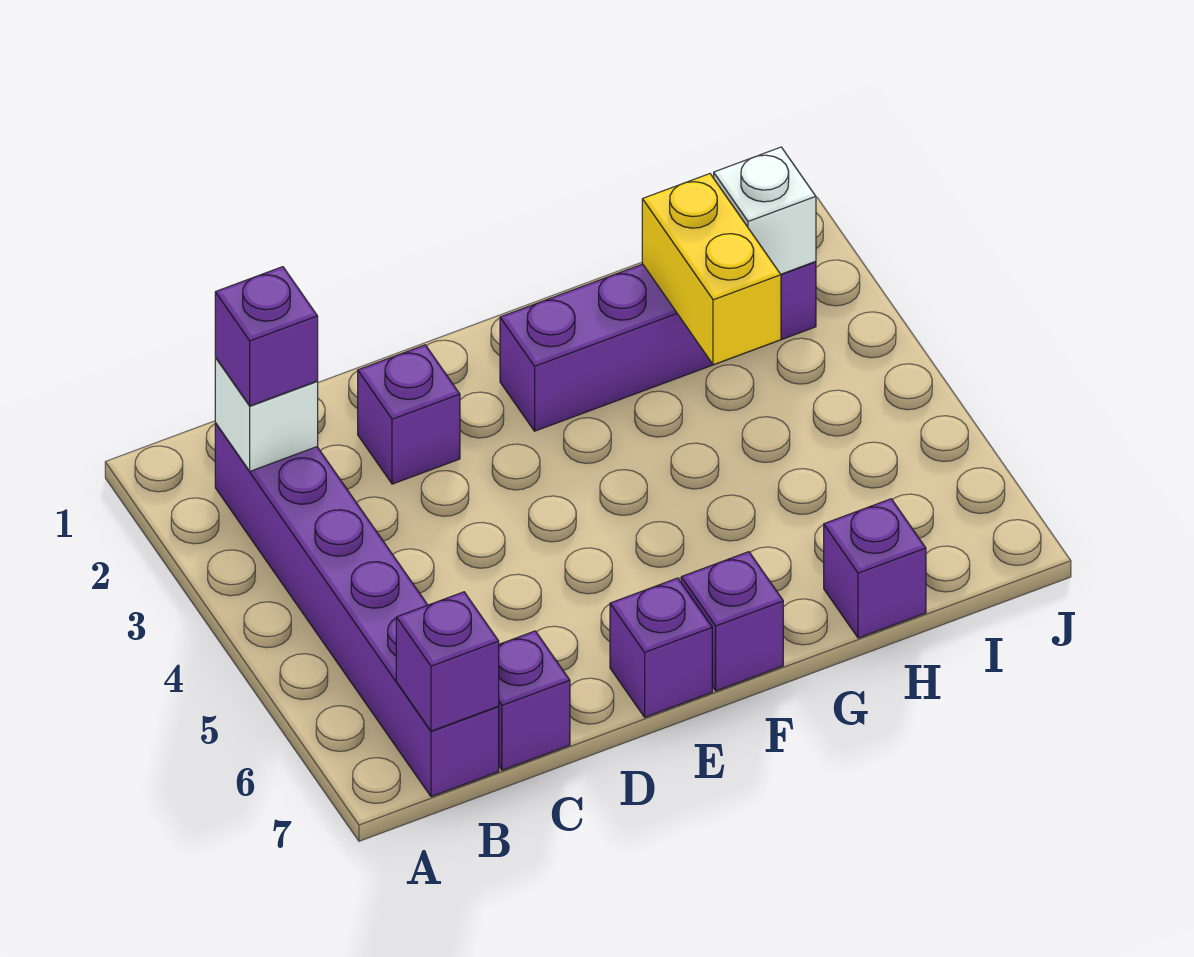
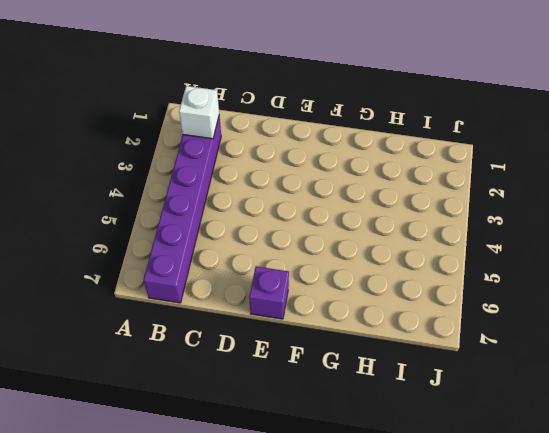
none -> purple brick C7 level 1
none -> purple brick D2 level 1
none -> purple brick F2:I2 level 1

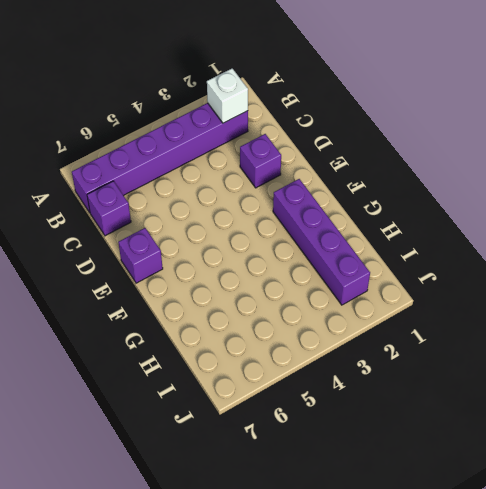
none -> purple brick F7 level 1
none -> purple brick H7 level 1
none -> purple brick B7 level 2

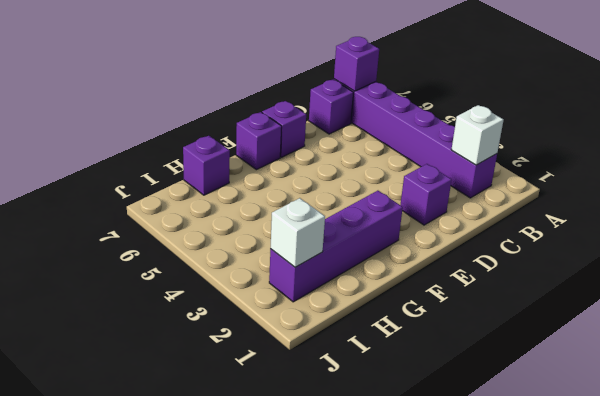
none -> yellow brick H2:H3 level 2
none -> purple brick B2 level 3

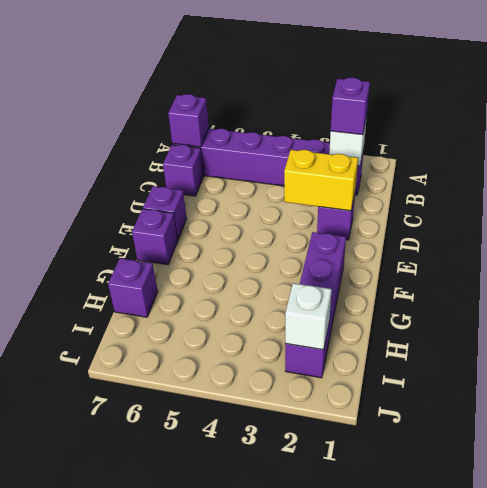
yellow brick D2:D3 level 2 -> yellow brick H2:H3 level 2

